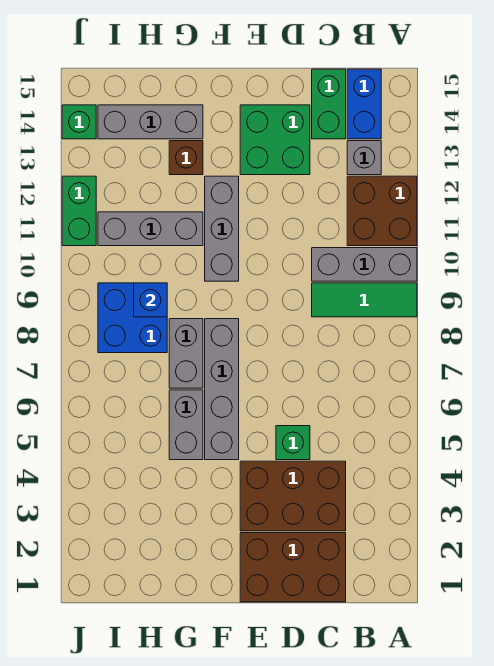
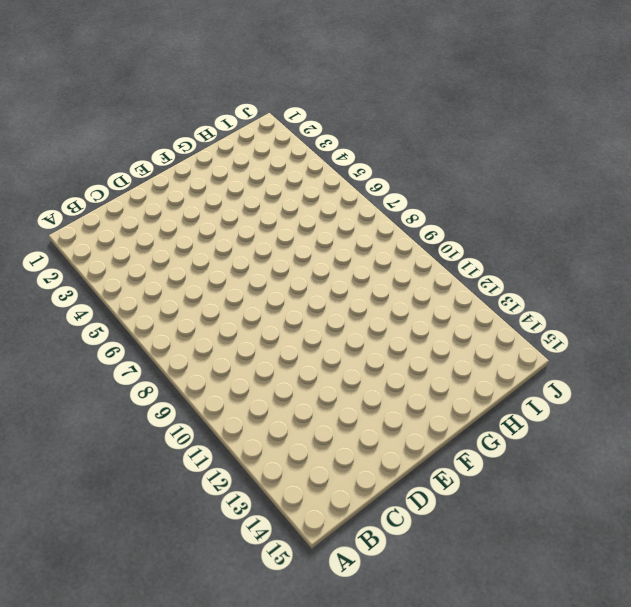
none -> green tile A9:C9 level 1
none -> grey brick A10:C10 level 1
none -> brown brick A11:B12 level 1

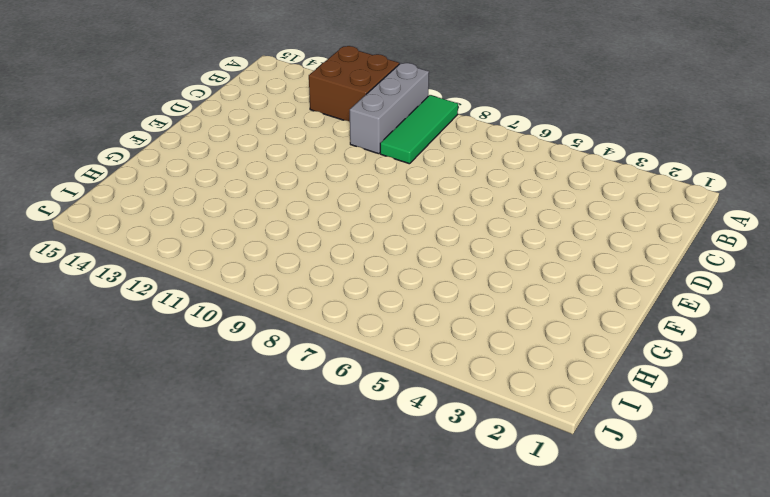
none -> grey brick B13 level 1
none -> blue brick B14:B15 level 1
none -> brown brick C1:E2 level 1

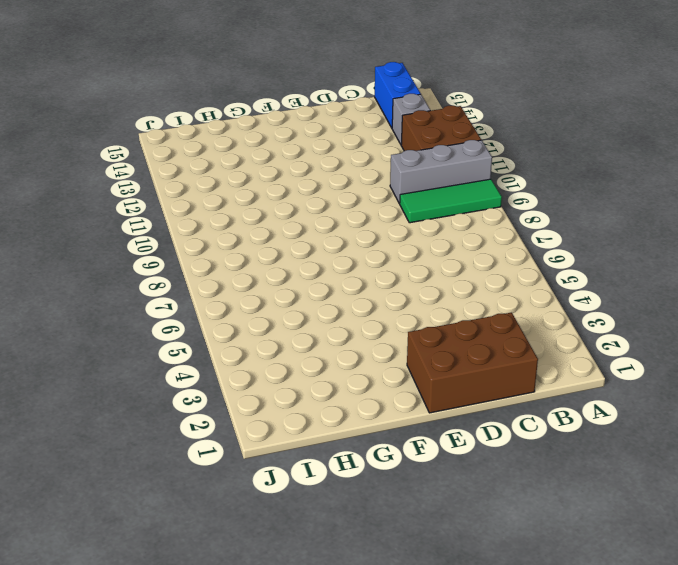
none -> brown brick C3:E4 level 1
none -> green brick C14:C15 level 1
none -> green brick D5 level 1

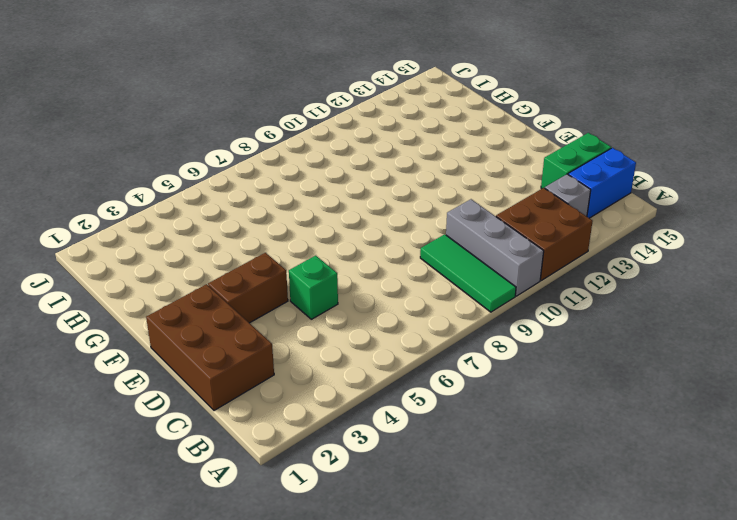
brown brick E3:E4 level 1 -> brown brick C3:E4 level 1
none -> green brick D13:E14 level 1
none -> grey brick F5:F8 level 1
none -> grey brick F10:F12 level 1

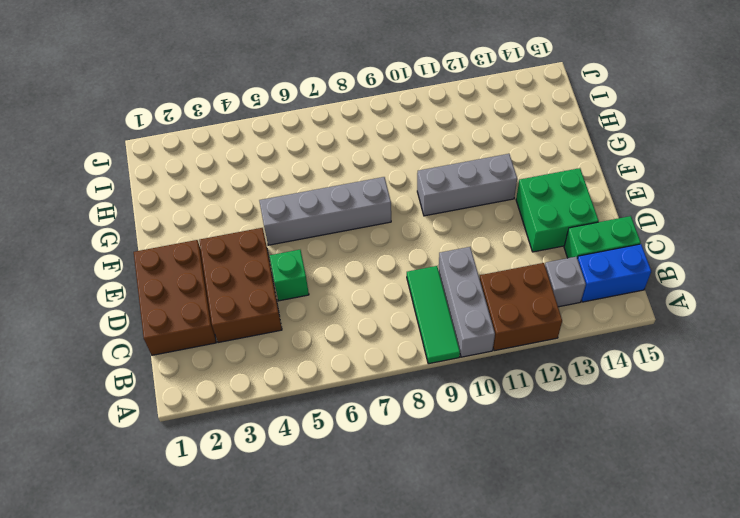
none -> grey brick G5:G6 level 1
none -> grey brick G7:G8 level 1
none -> grey brick G11:I11 level 1

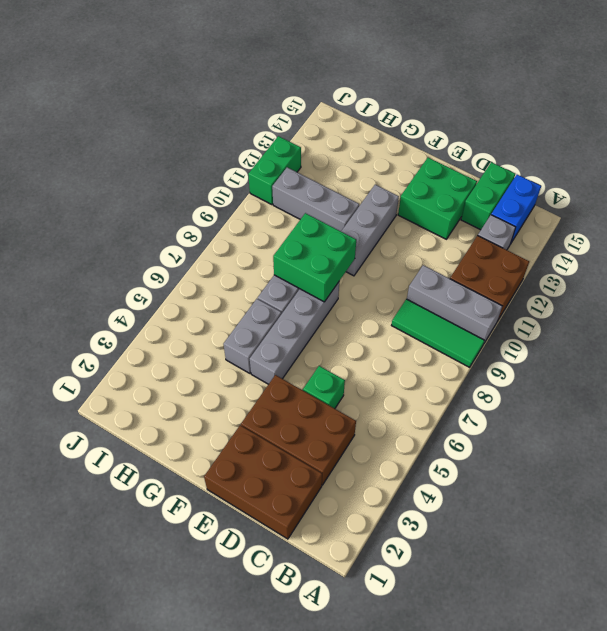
green brick F8:G9 level 2 -> none
none -> brown brick G13 level 1
none -> grey brick G14:I14 level 1
none -> blue brick H8:I9 level 1

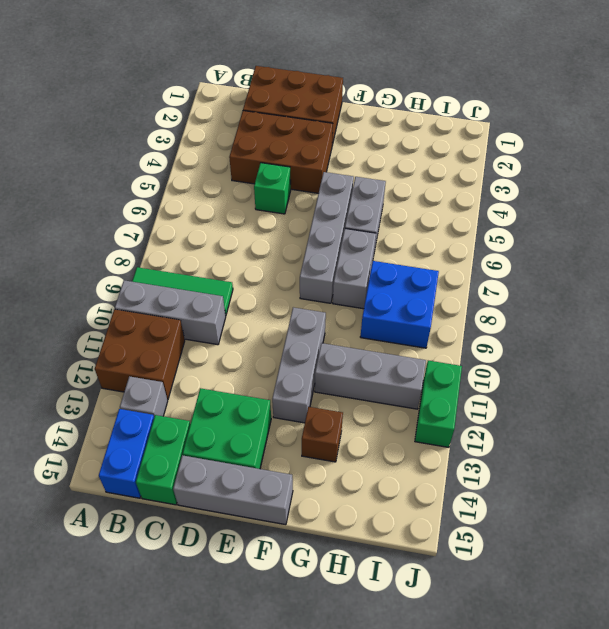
grey brick D15:F15 level 1 -> grey brick G14:I14 level 1
none -> green brick J14 level 1
none -> blue brick H9 level 2

